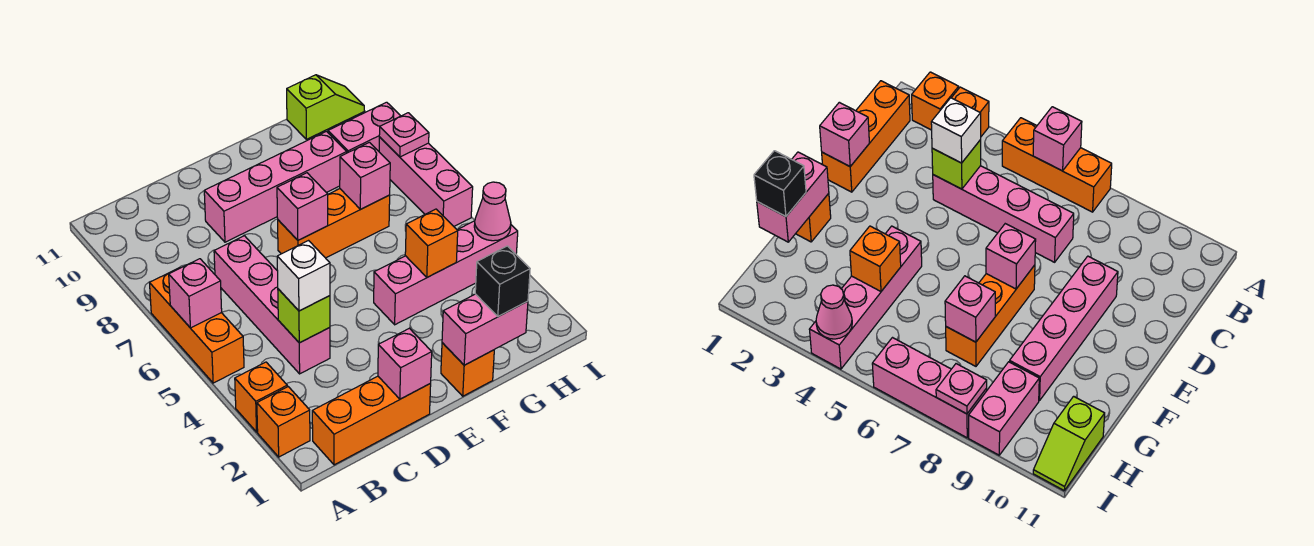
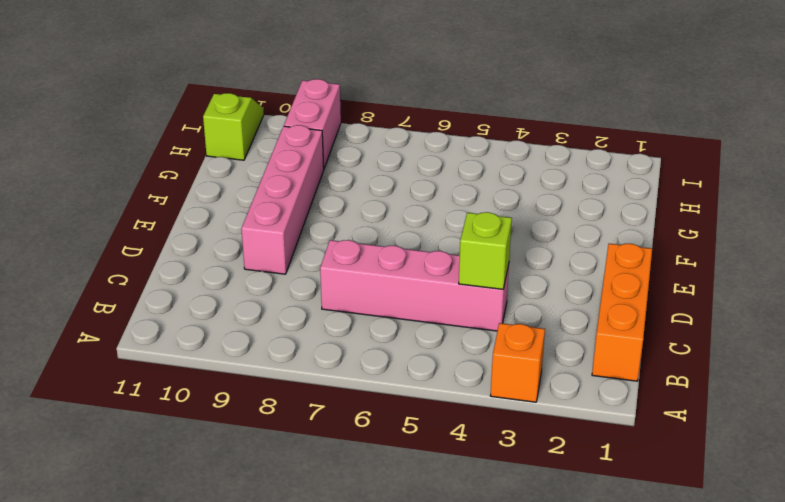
none -> orange brick A2 level 1
none -> orange brick A5:A7 level 1
none -> orange brick E7:G7 level 1

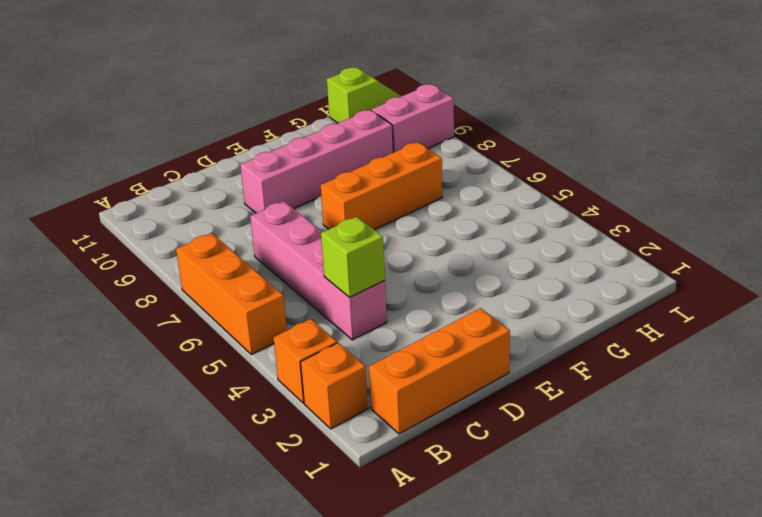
none -> orange brick F1 level 1
none -> pink brick F4:I4 level 1
none -> pink brick I6:I8 level 1

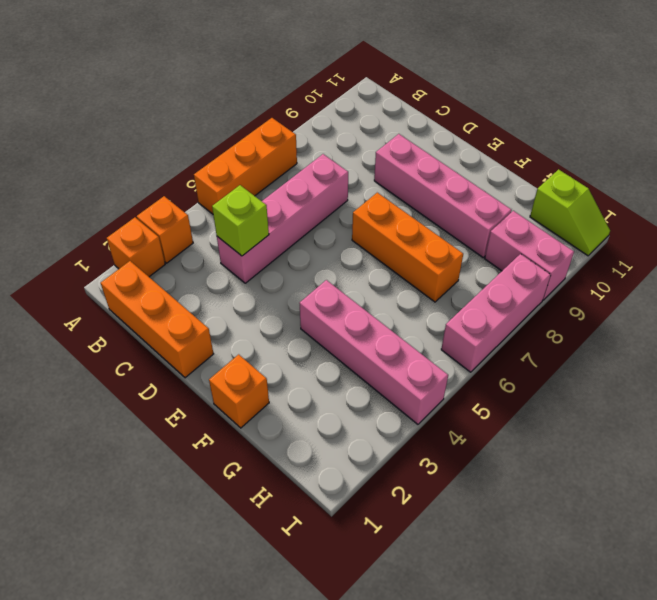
none -> pink brick A6 level 2
none -> pink brick D1 level 2
none -> pink brick E7 level 2

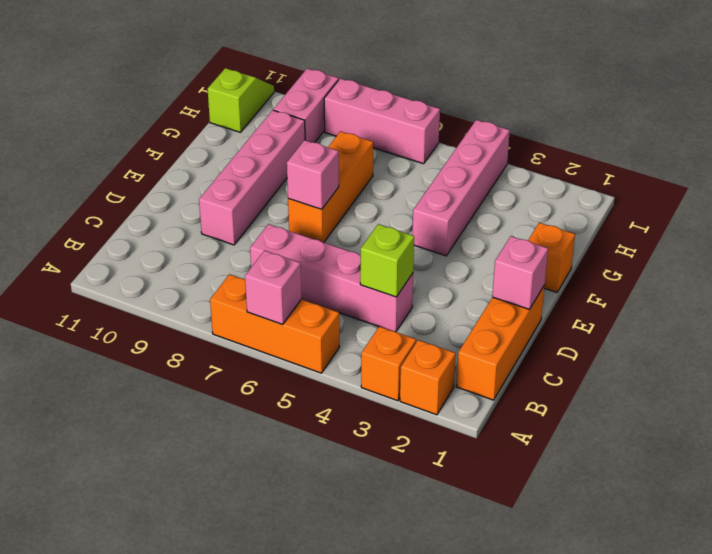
none -> pink brick F1:G1 level 2
none -> orange brick G4 level 2
none -> pink brick G7 level 2

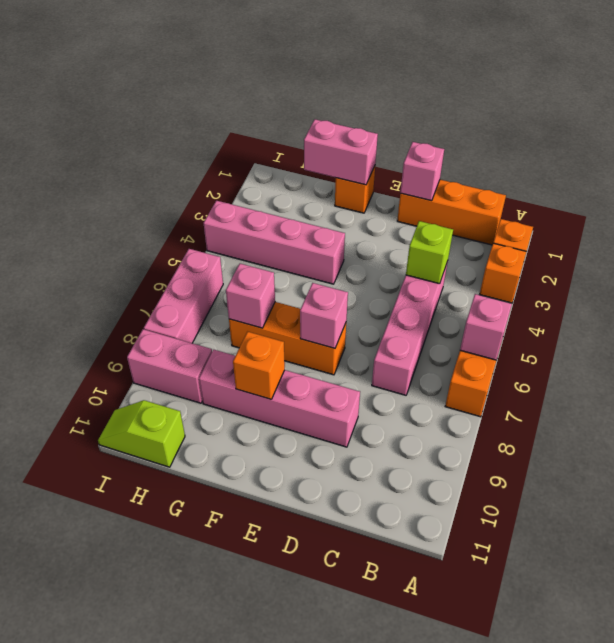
orange brick F9 level 2 -> orange brick G4 level 2
none -> pink cone I4 level 2
none -> pink plate I8 level 2
none -> white brick C4 level 3

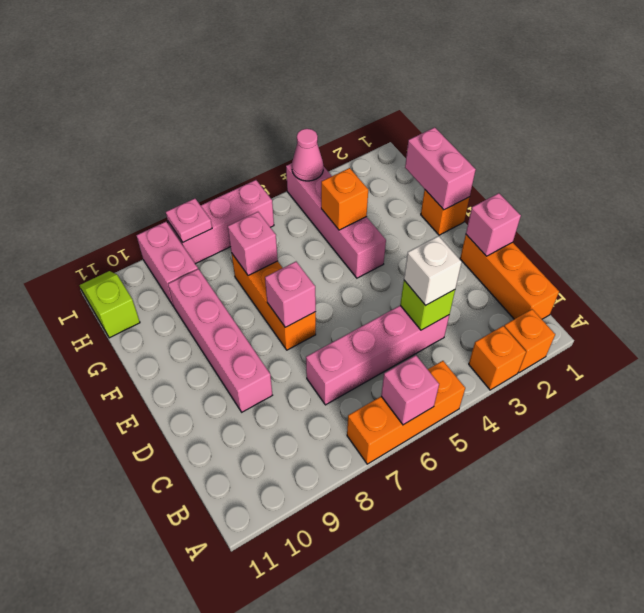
none -> black brick G1 level 3

